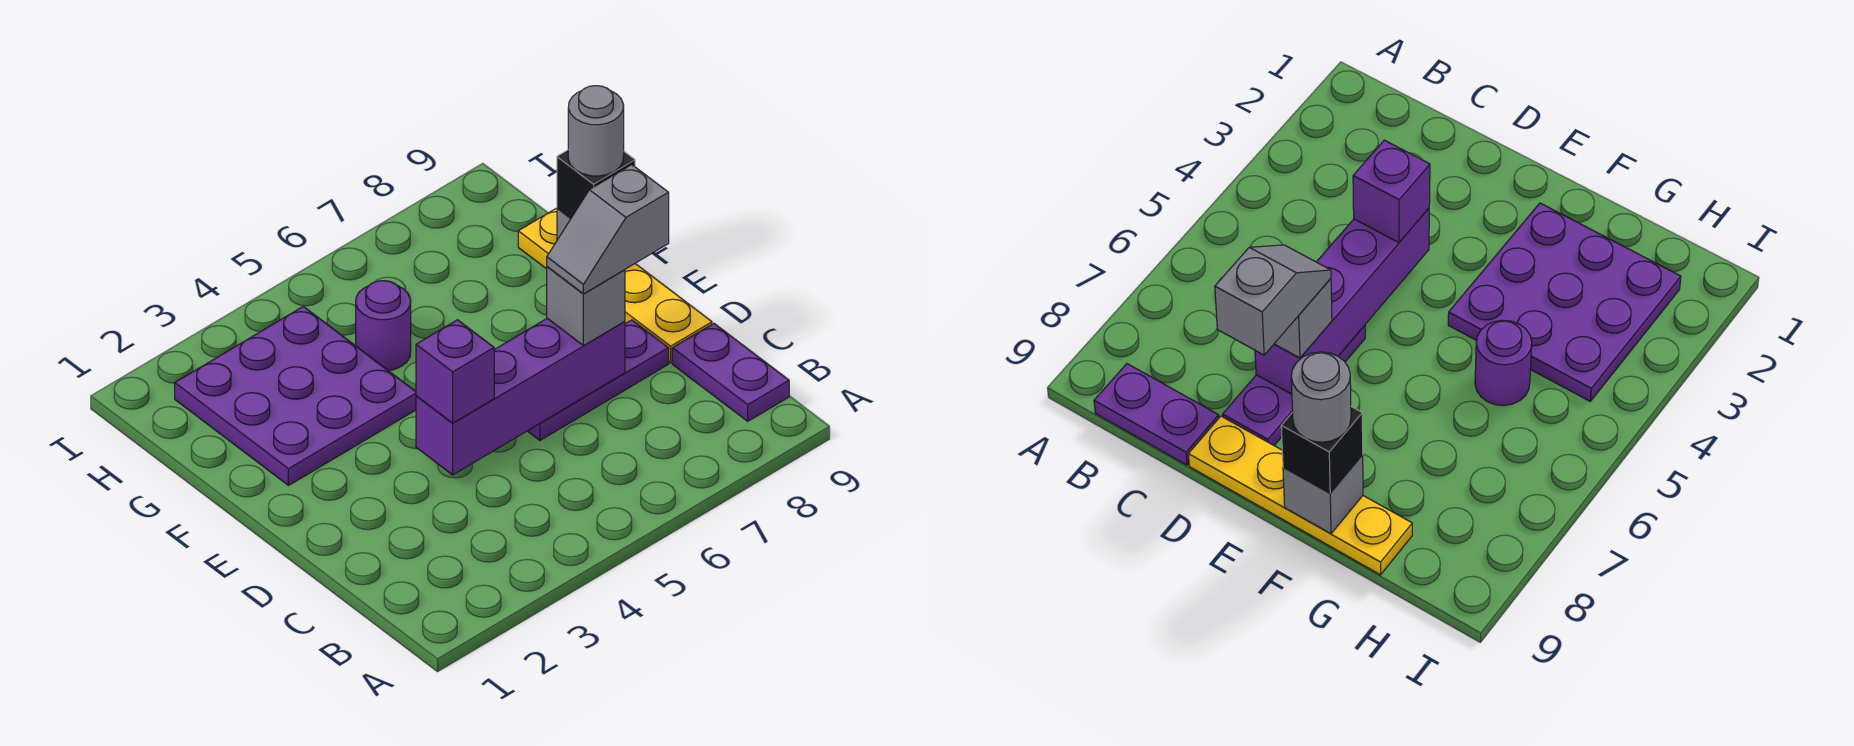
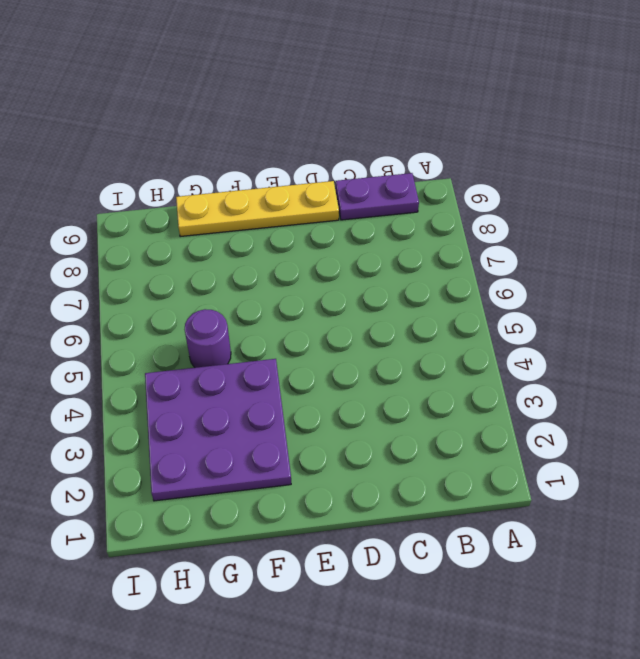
none -> purple plate D6:D8 level 1
none -> purple brick D4:D7 level 2
none -> grey brick F9 level 2

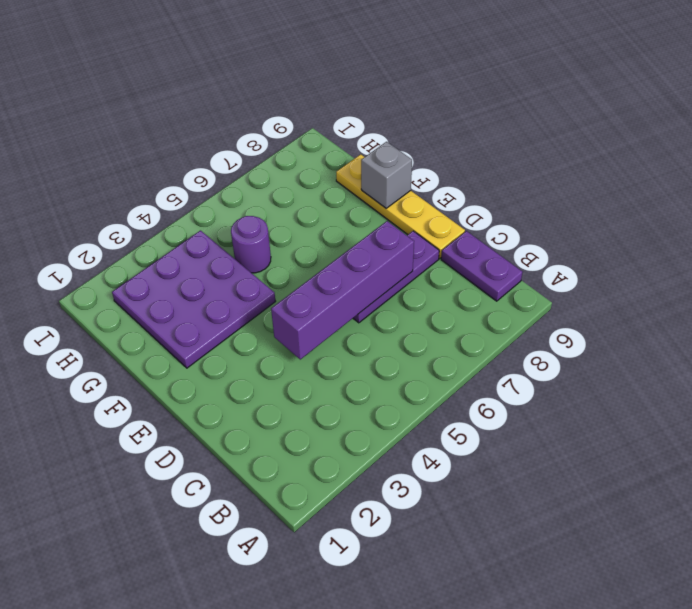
none -> purple brick D4 level 3
none -> grey brick D7 level 3
none -> black brick F9 level 3

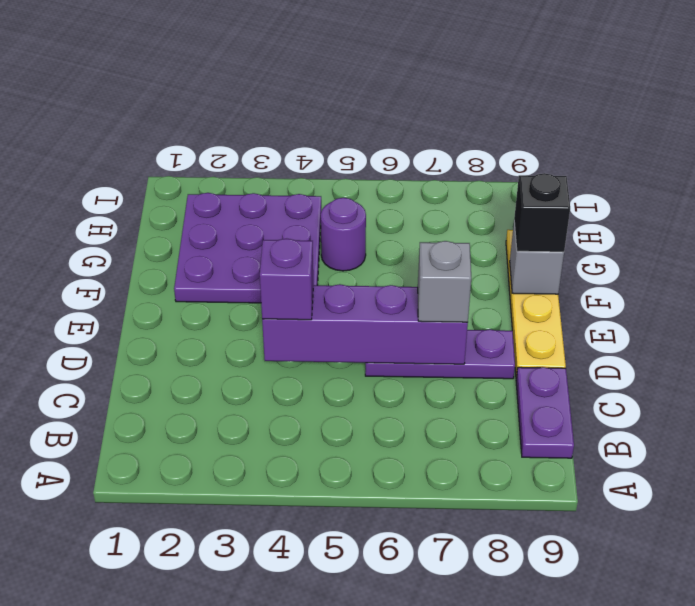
none -> grey slope D7:D8 level 4 top 8
none -> grey round brick F9 level 4

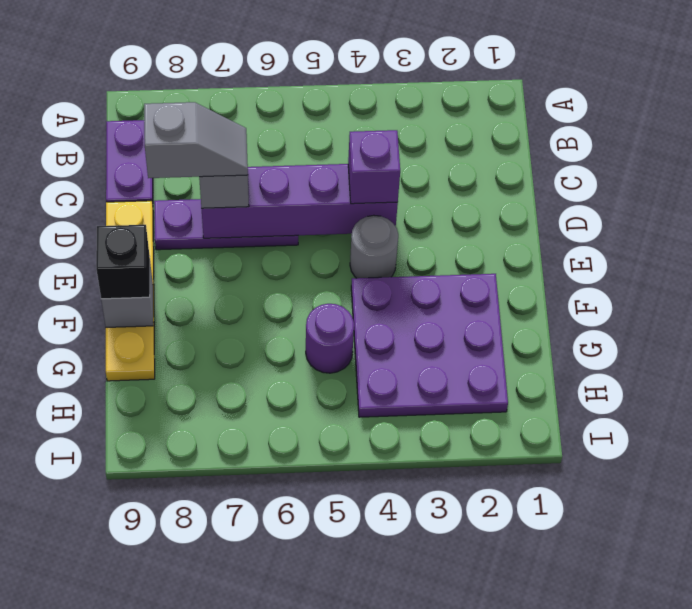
grey round brick E4 level 1 -> grey round brick F9 level 4

